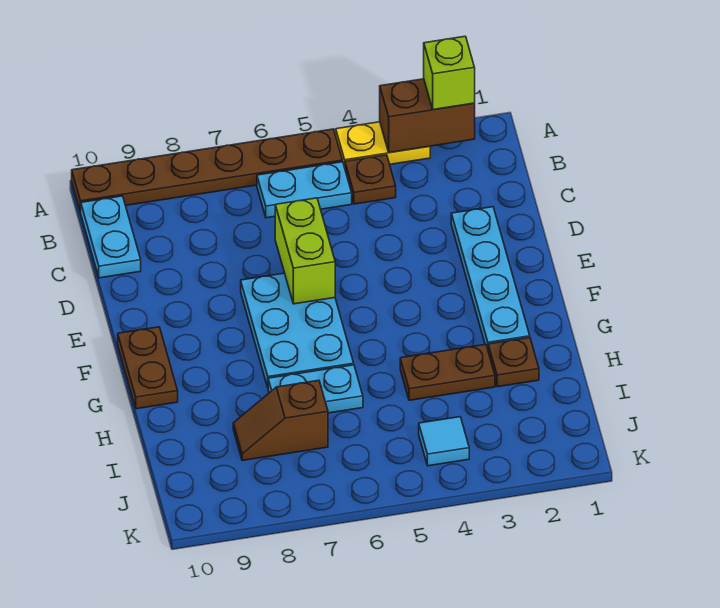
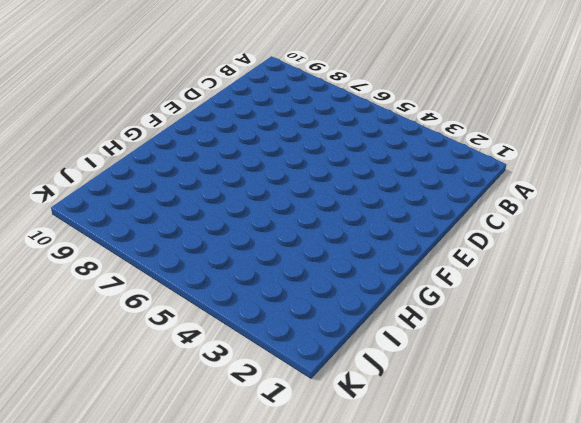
none -> yellow plate A3:A4 level 1
none -> brown plate A5:A10 level 1
none -> brown plate B4 level 1

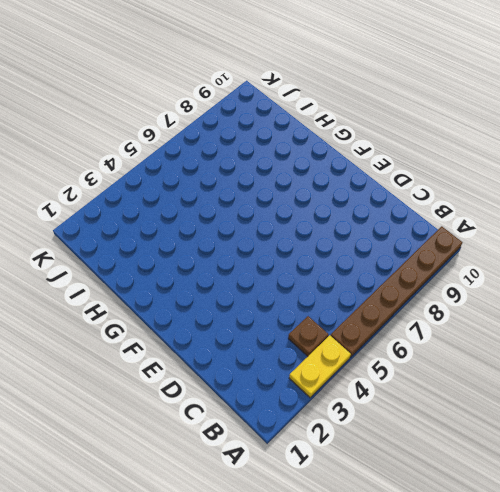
none -> cyan plate B5:B6 level 1
none -> cyan plate B10:C10 level 1
none -> cyan plate D2:G2 level 1

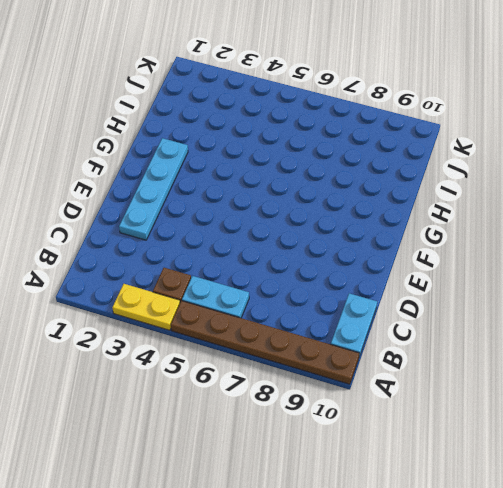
none -> cyan plate E6:G7 level 1
none -> brown plate F10:G10 level 1
none -> brown plate H2 level 1

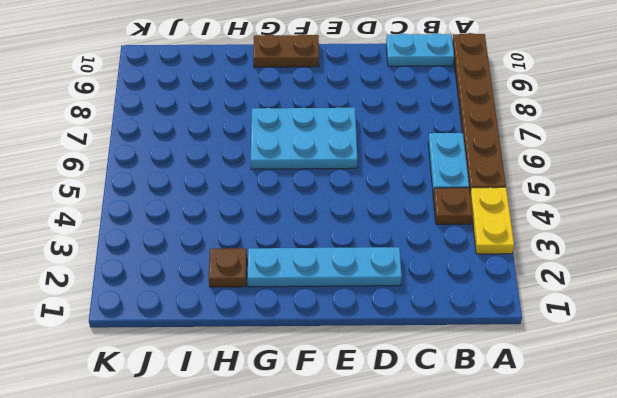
none -> brown plate H3:H4 level 1
none -> cyan plate H6:H7 level 1
none -> brown slope I7:I8 level 1 top 7

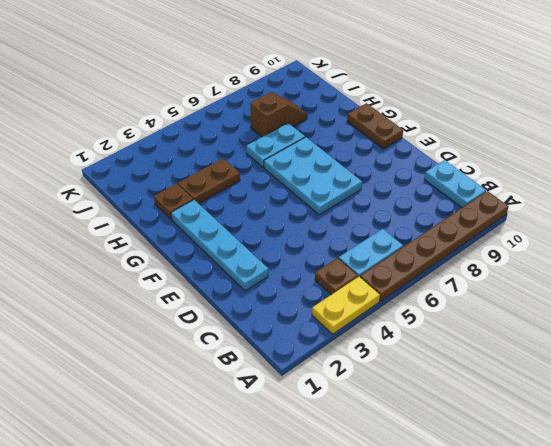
none -> cyan tile J4 level 1
none -> brown brick A2:A3 level 2
none -> lime brick D6:E6 level 2

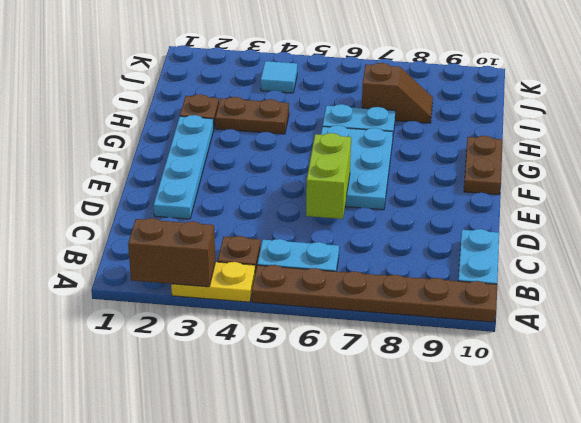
none -> lime brick A2 level 3

